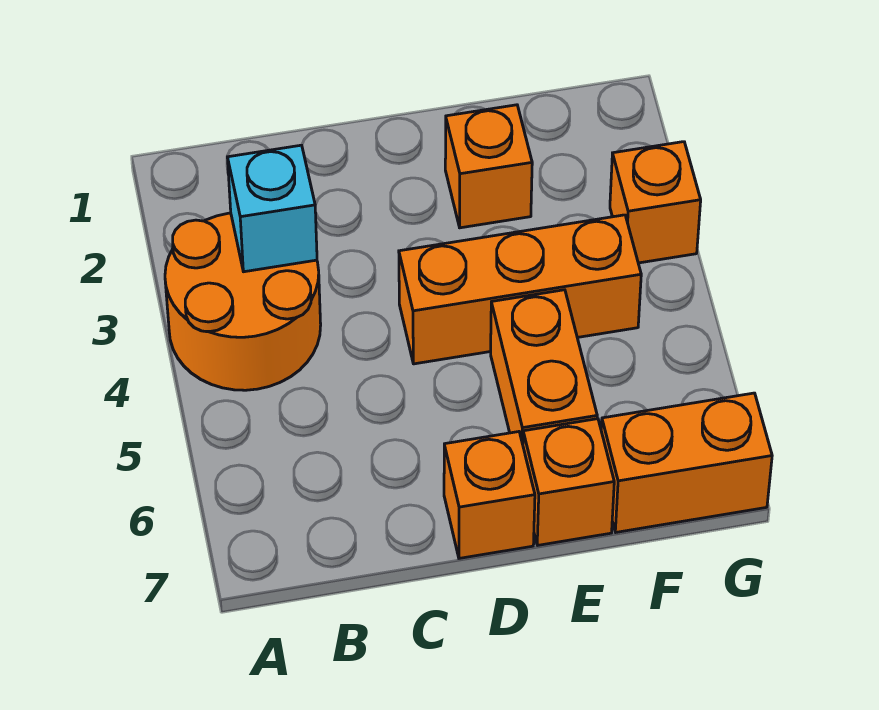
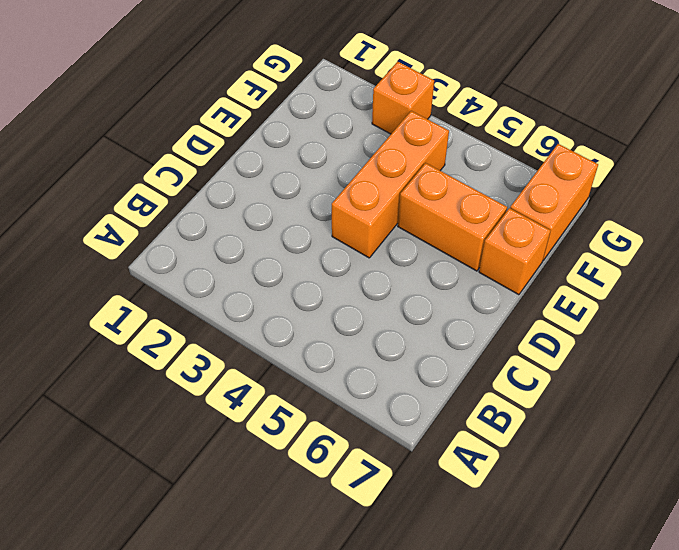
none -> orange round brick A3:B4 level 1
none -> orange brick D7 level 1

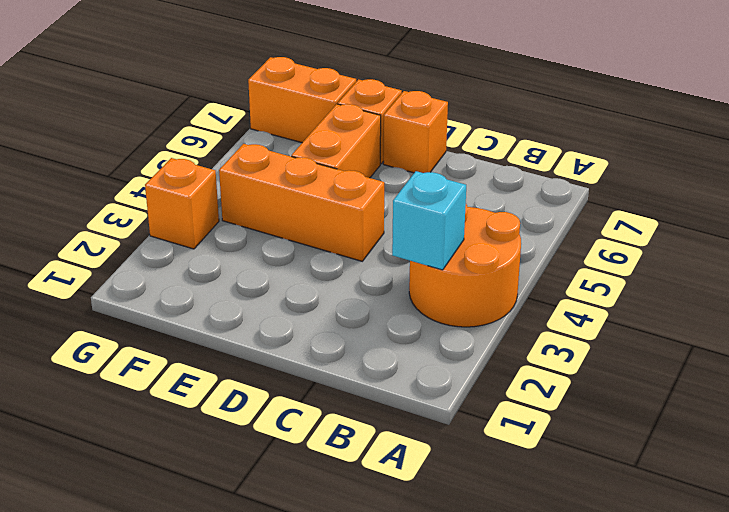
none -> orange brick E2 level 1

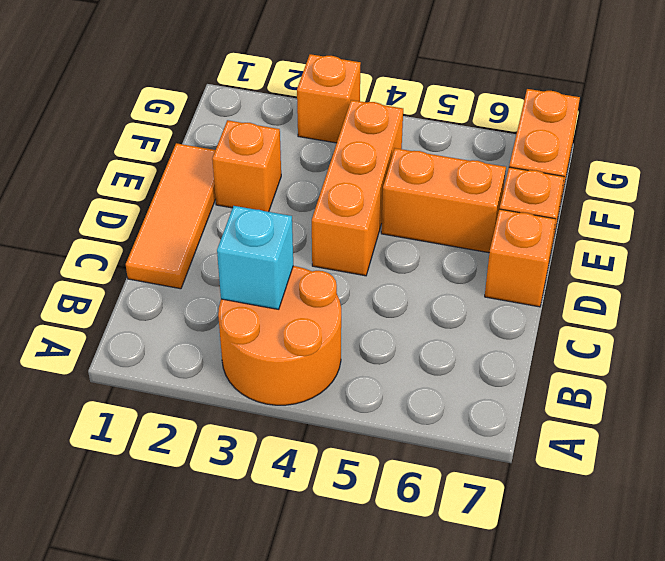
orange tile C1:E1 level 1 -> none

